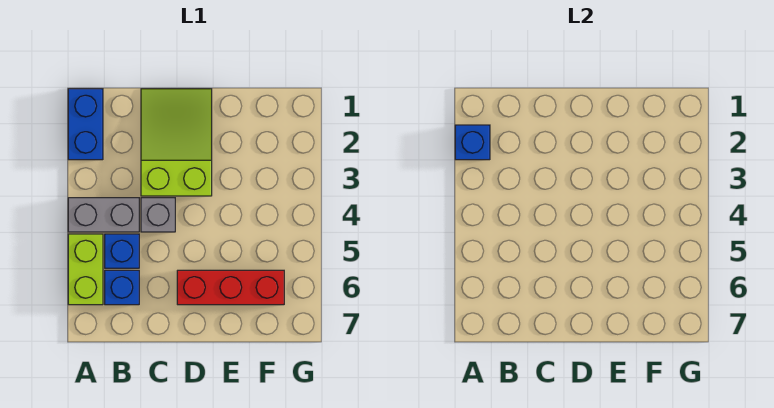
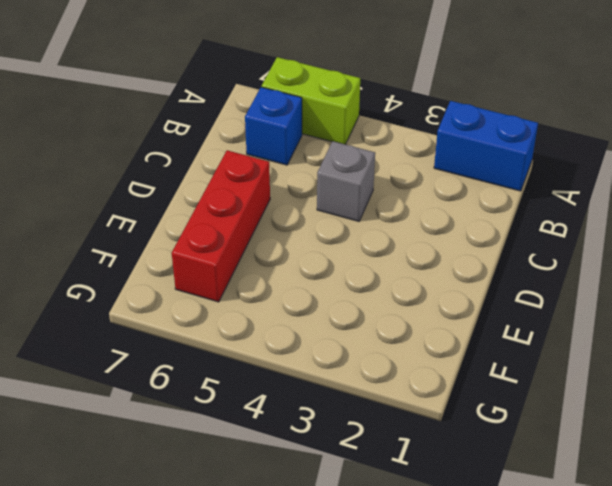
none -> grey brick A4:B4 level 1
none -> blue brick B5 level 1

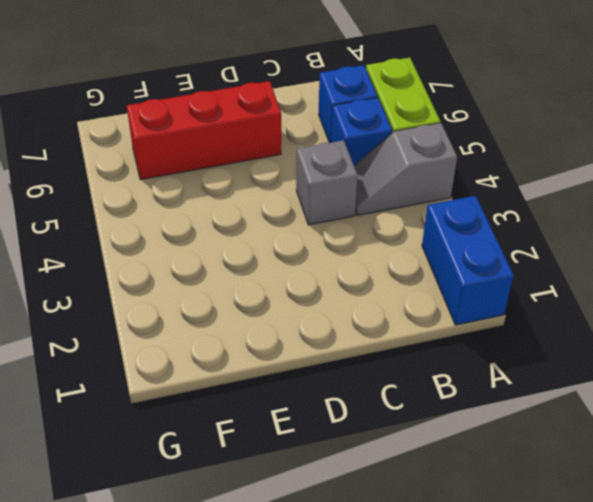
grey slope A4:B4 level 1 top A -> grey brick A4:B4 level 1
none -> lime slope C1:D3 level 1 top 3
none -> blue brick A2 level 2

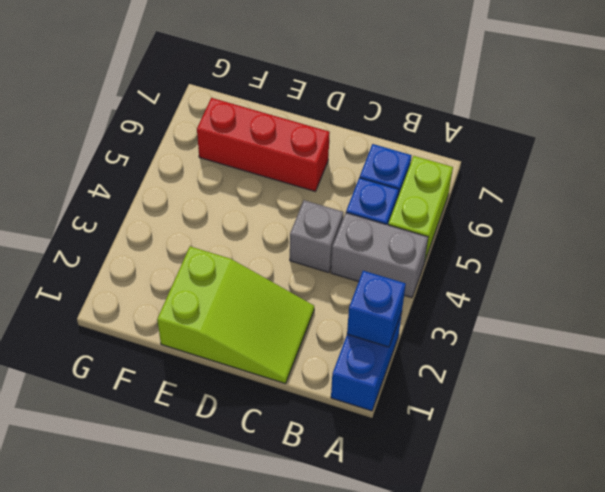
lime slope C1:E2 level 1 top E -> lime slope C1:D3 level 1 top 3

